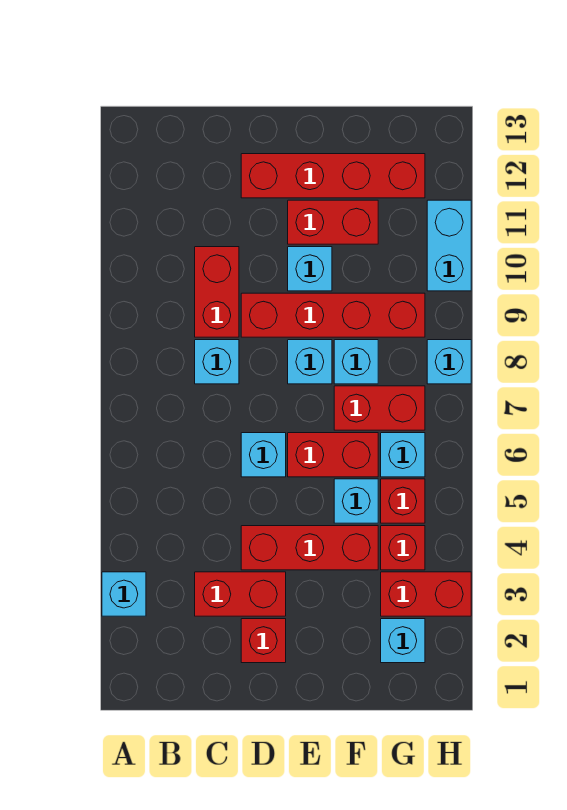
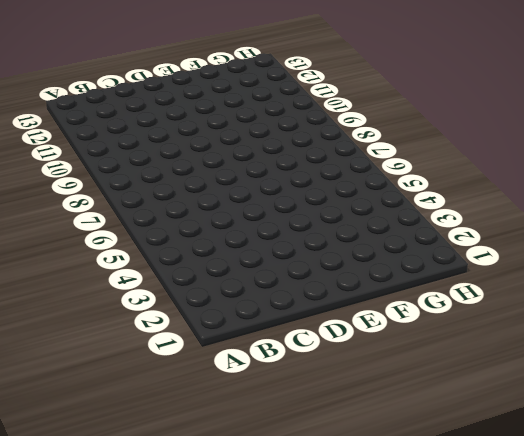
none -> cyan brick A3 level 1
none -> red brick C3:D3 level 1
none -> cyan brick C8 level 1

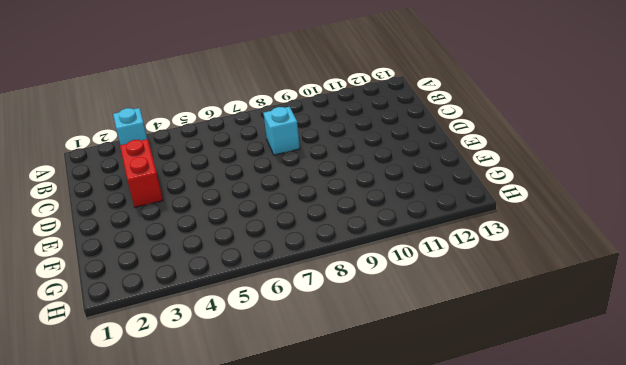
none -> red brick C9:C10 level 1
none -> red brick D2 level 1
none -> red brick D4:F4 level 1

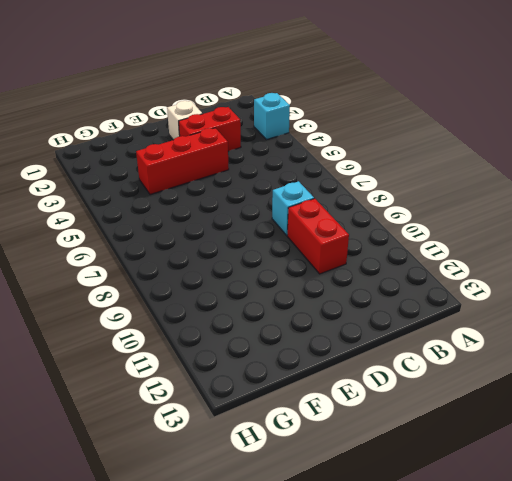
white brick D2 level 1 -> red brick D2 level 1
none -> cyan brick D6 level 1
none -> red brick D9:G9 level 1
none -> red brick D12:G12 level 1

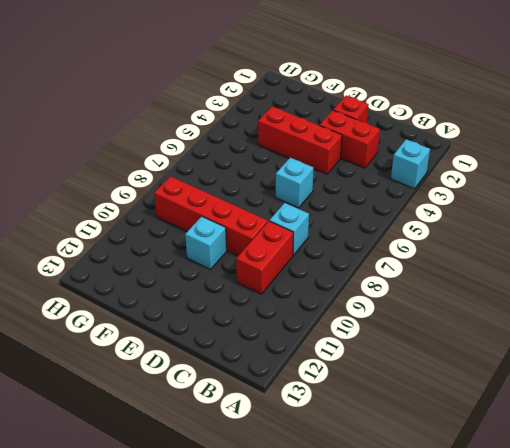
none -> red brick D12:G12 level 1
none -> red brick E6:F6 level 1
none -> cyan brick E8 level 1

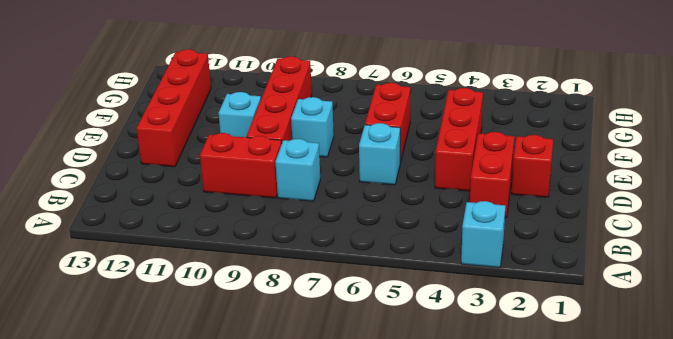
none -> red brick E11:F11 level 1
none -> cyan brick F5 level 1
none -> red brick F7:G7 level 1

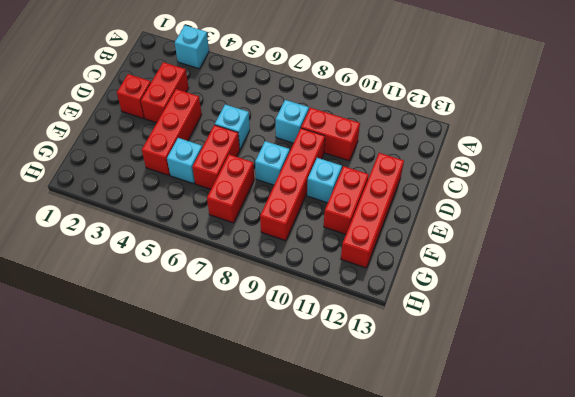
none -> cyan brick F8 level 1
none -> cyan brick G2 level 1
none -> red brick G3:H3 level 1

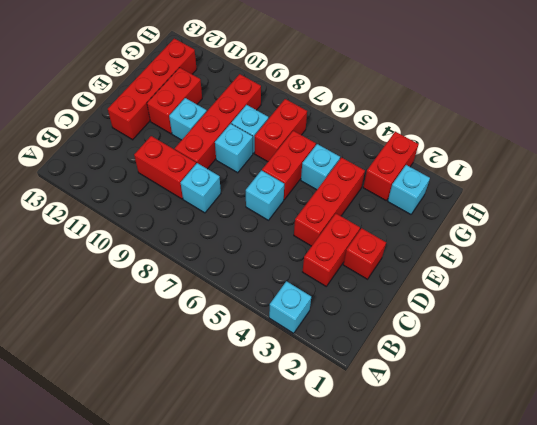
none -> red brick G4 level 1
none -> red brick G5 level 1
none -> cyan brick G6 level 1

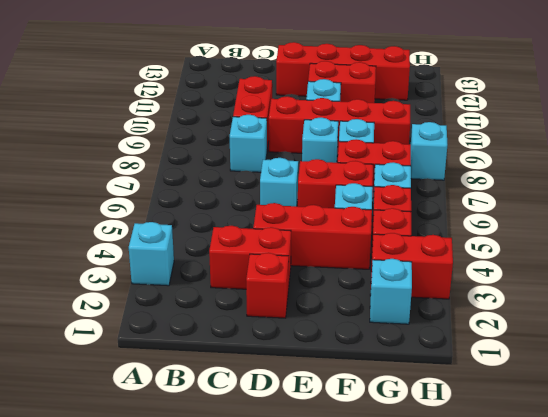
none -> cyan brick H10:H11 level 1

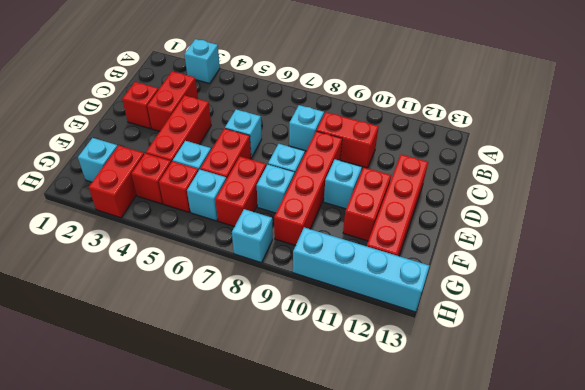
cyan brick H10:H13 level 1 -> cyan brick H10:H11 level 1

